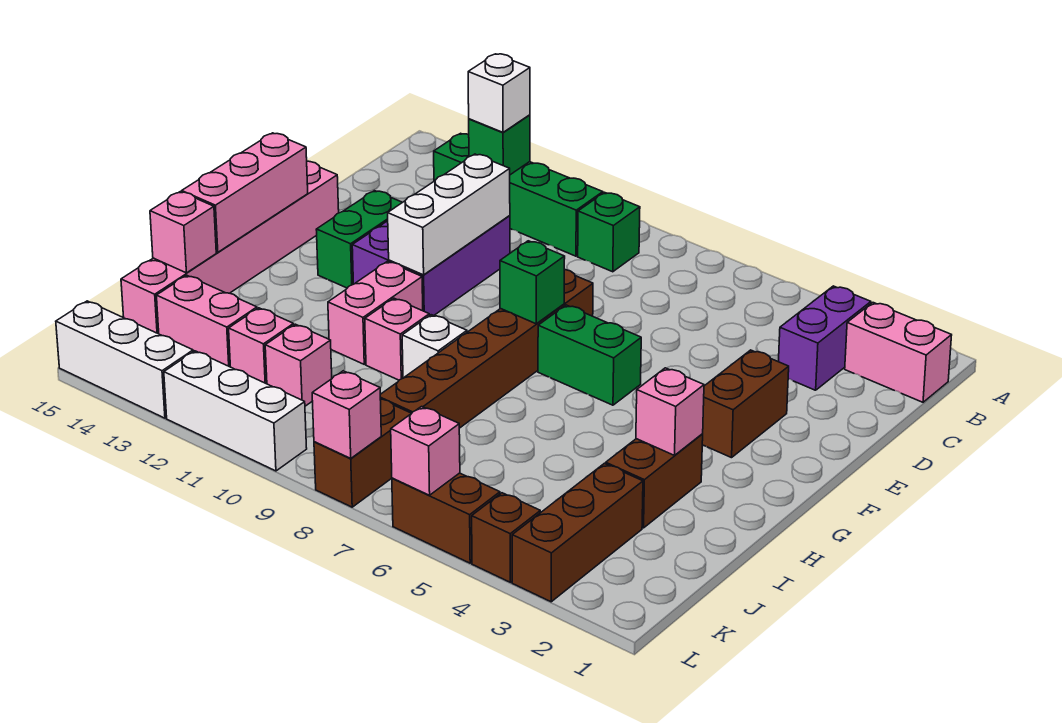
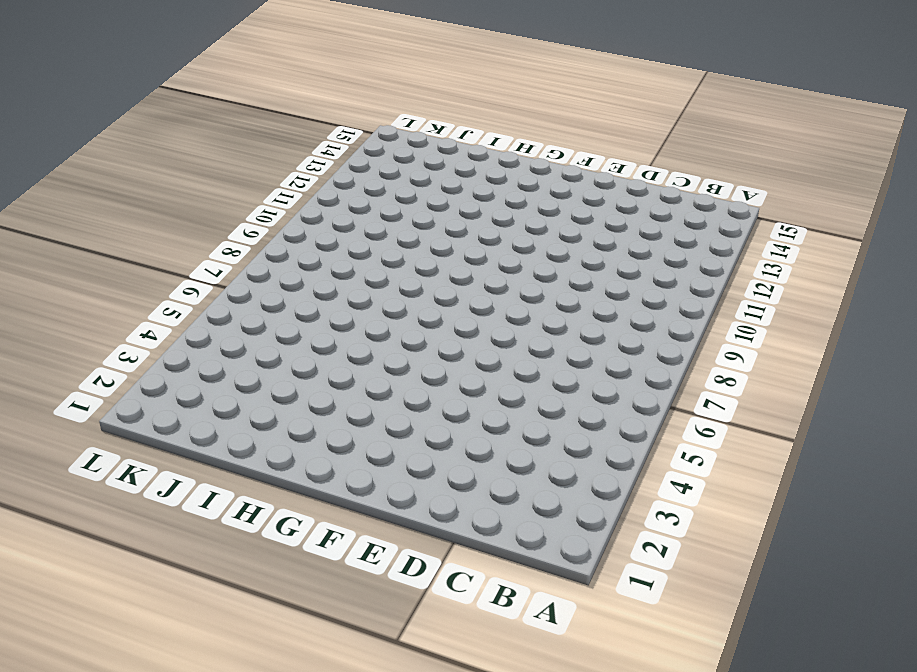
none -> pink brick B1:B2 level 1
none -> purple brick B3:C3 level 1
none -> green brick B9 level 1
none -> green brick B10:B13 level 1

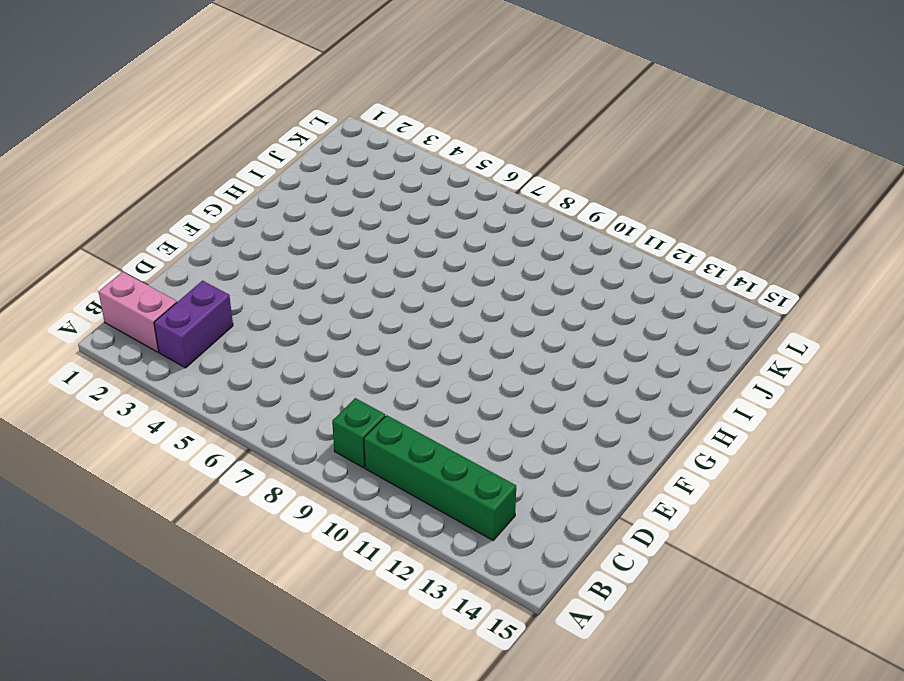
none -> purple brick D11:F12 level 1
none -> brown brick E3:F3 level 1
none -> brown brick E8:J8 level 1
none -> green brick E13:F13 level 1

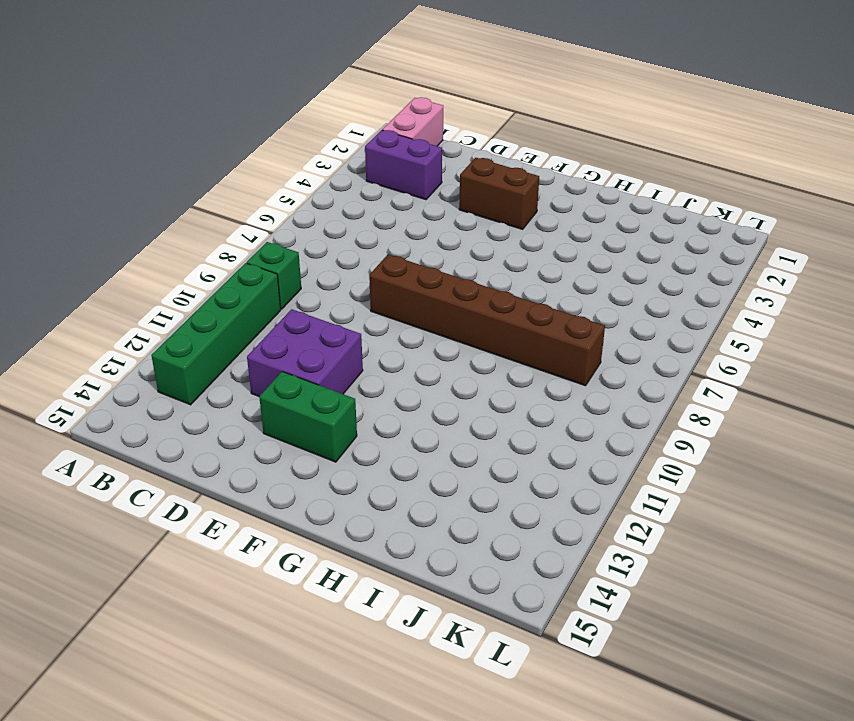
purple brick D11:E12 level 1 -> purple brick D11:F12 level 1
none -> pink brick E15:J15 level 1
none -> green brick F6:F7 level 1
none -> pink brick G11:H11 level 1
none -> brown brick H3:I3 level 1

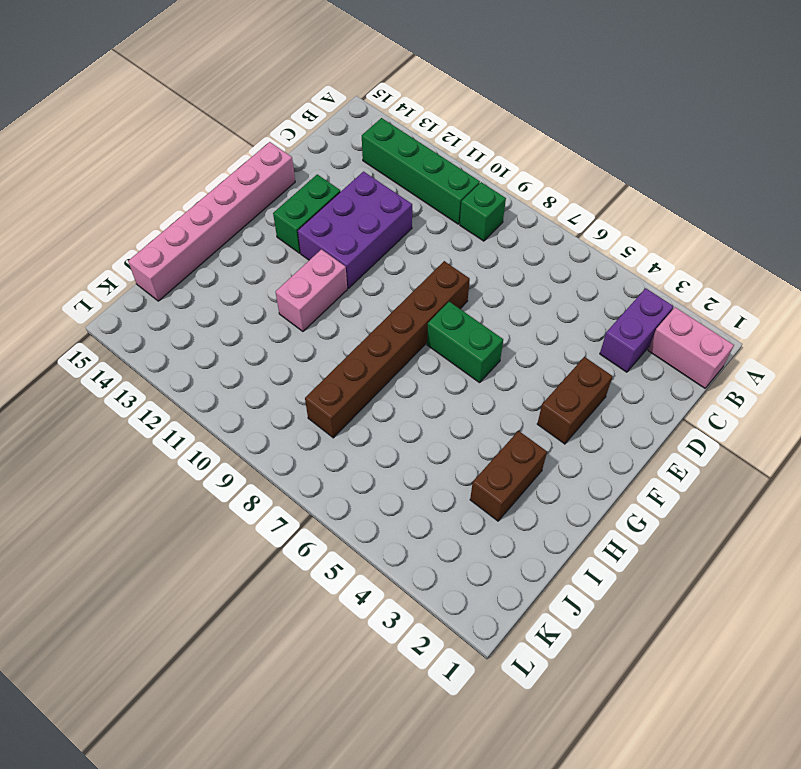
none -> white brick H9 level 1
none -> pink brick H10 level 1
none -> brown brick J3:L3 level 1
none -> pink brick J11 level 1

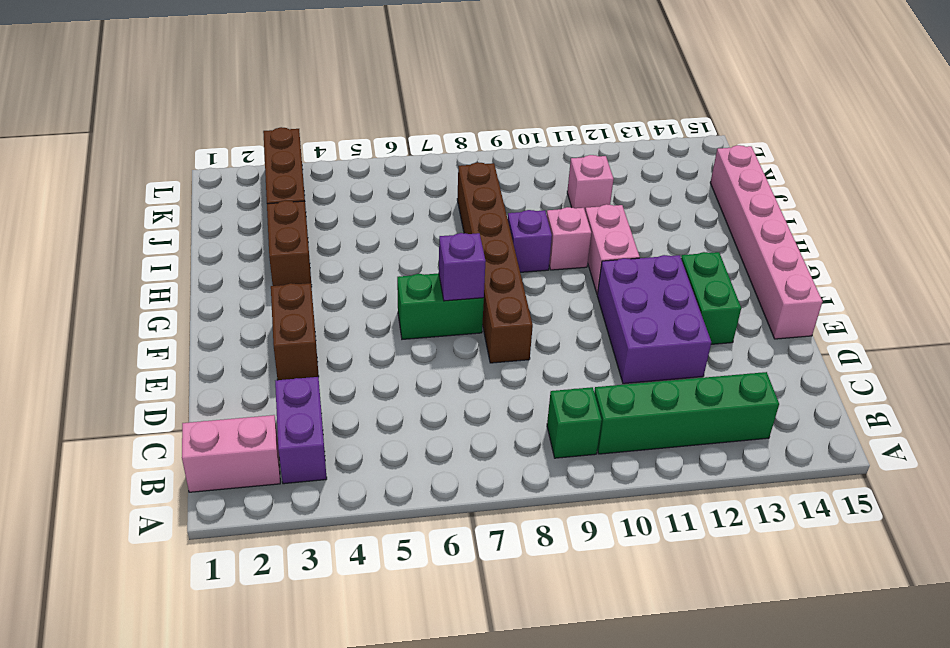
purple brick F7 level 2 -> none
purple brick H9 level 1 -> white brick H9 level 1
none -> pink brick J12 level 1
none -> pink brick J13:J14 level 1
none -> brown brick K8:L8 level 1
none -> brown brick L4 level 1

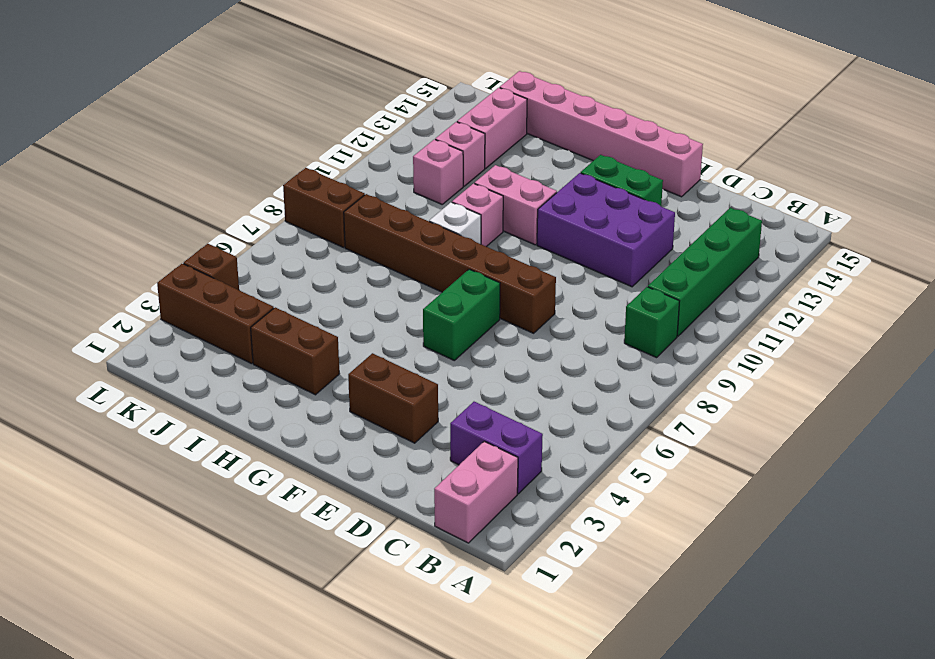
none -> brown brick L5:L6 level 1
none -> white brick L10:L12 level 1
none -> white brick L13:L15 level 1
none -> green brick B12 level 2

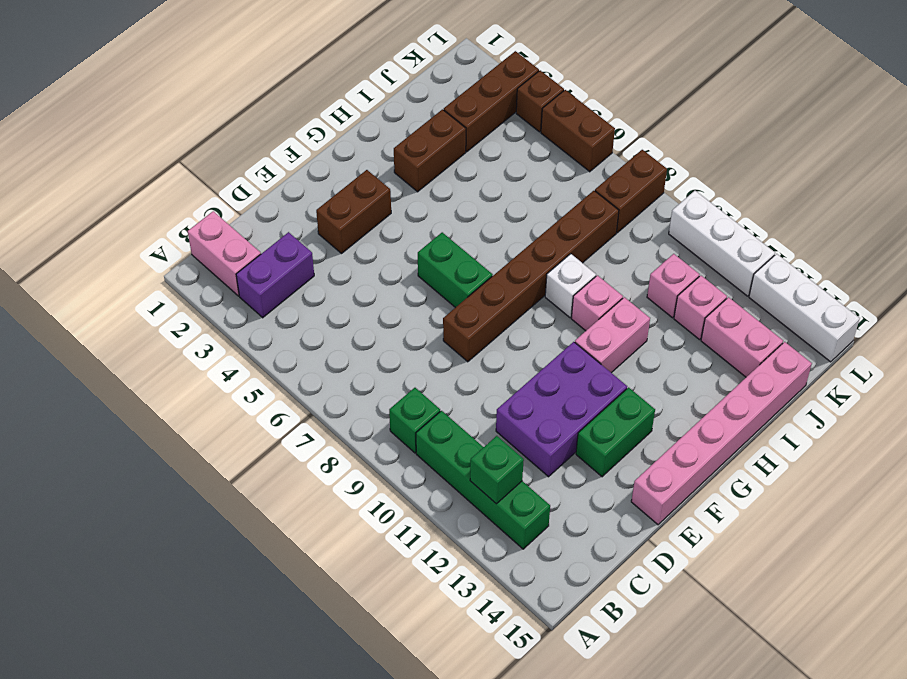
none -> white brick D11:F11 level 2
none -> green brick F8 level 2
none -> pink brick F15:H15 level 2
none -> pink brick H3 level 2

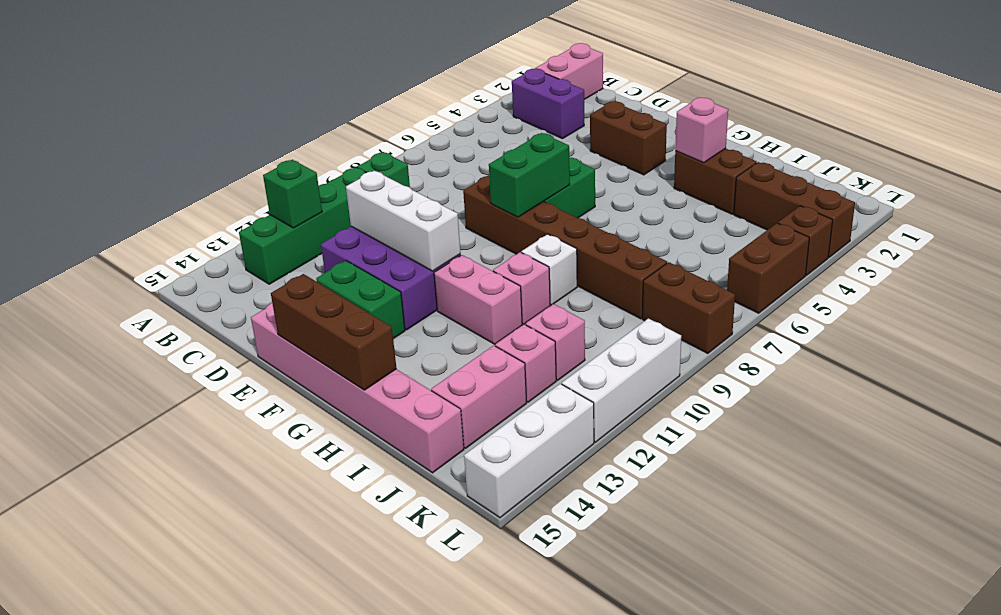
green brick F7:F8 level 2 -> green brick F8 level 2
brown brick F15:H15 level 2 -> pink brick F15:H15 level 2
none -> pink brick I15 level 2
none -> pink brick L6 level 2
none -> pink brick L8 level 2
none -> white brick B12 level 3

